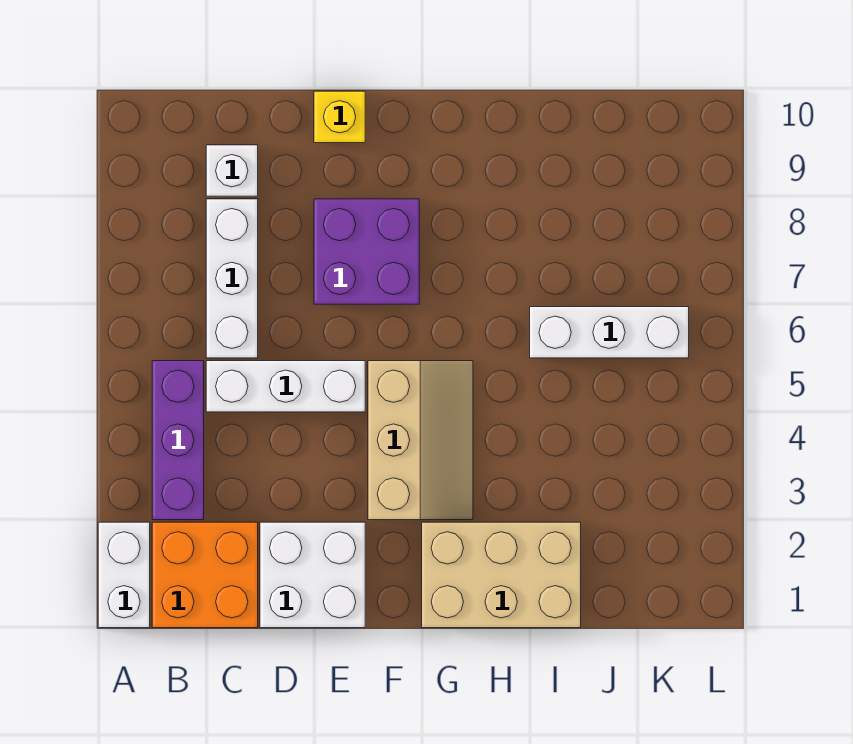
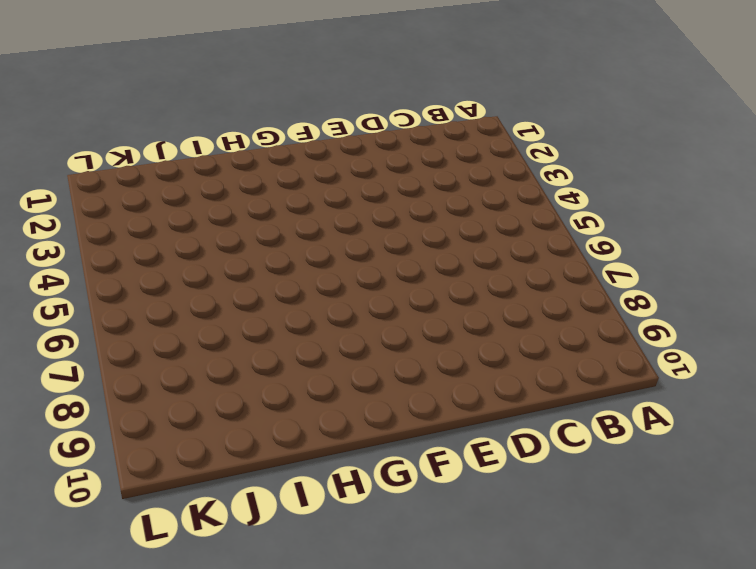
none -> white brick A1:A2 level 1
none -> orange brick B1:C2 level 1
none -> purple brick B3:B5 level 1

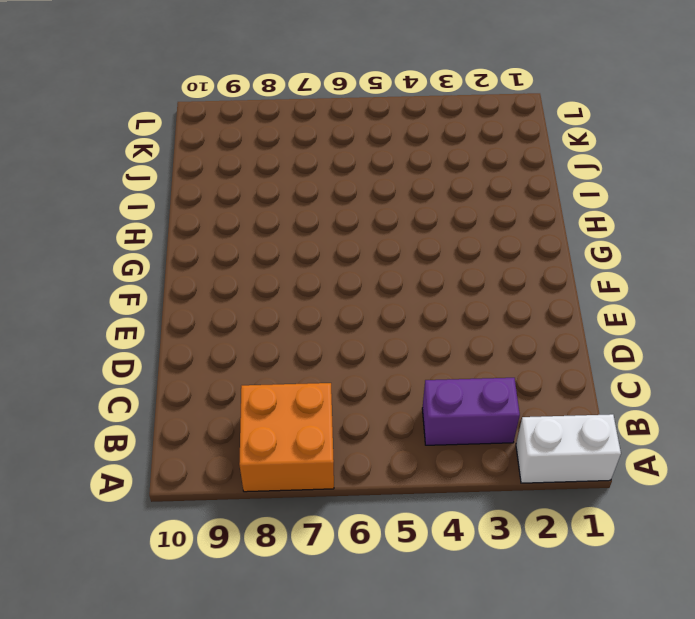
orange brick A7:B8 level 1 -> orange brick B1:C2 level 1
purple brick B3:B4 level 1 -> purple brick B3:B5 level 1
none -> white brick C5:E5 level 1
none -> white brick C6:C8 level 1
none -> white brick C9 level 1

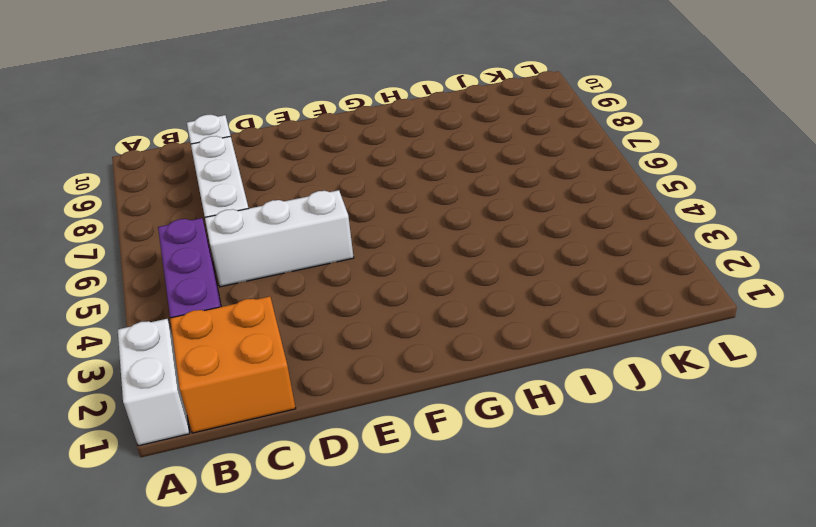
none -> white brick D1:E2 level 1
none -> purple brick E7:F8 level 1
none -> yellow brick E10 level 1

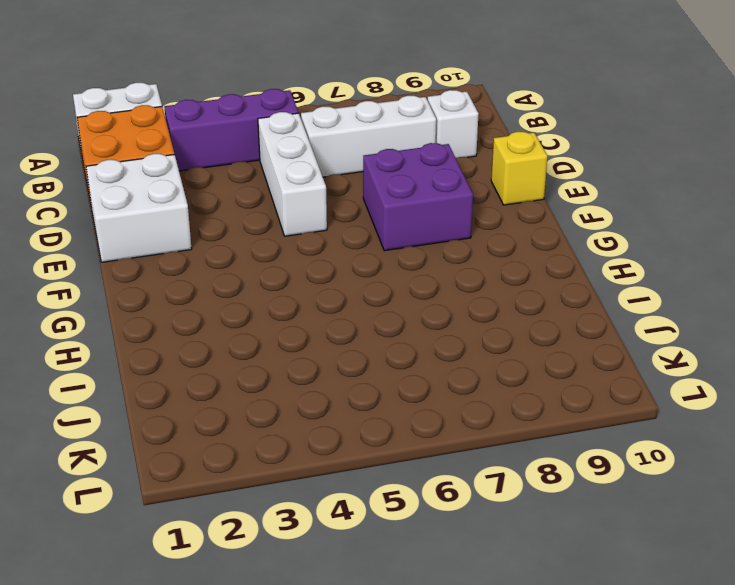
none -> tan slope F3:G5 level 1 top F
none -> tan brick G1:I2 level 1
none -> white brick I6:K6 level 1

